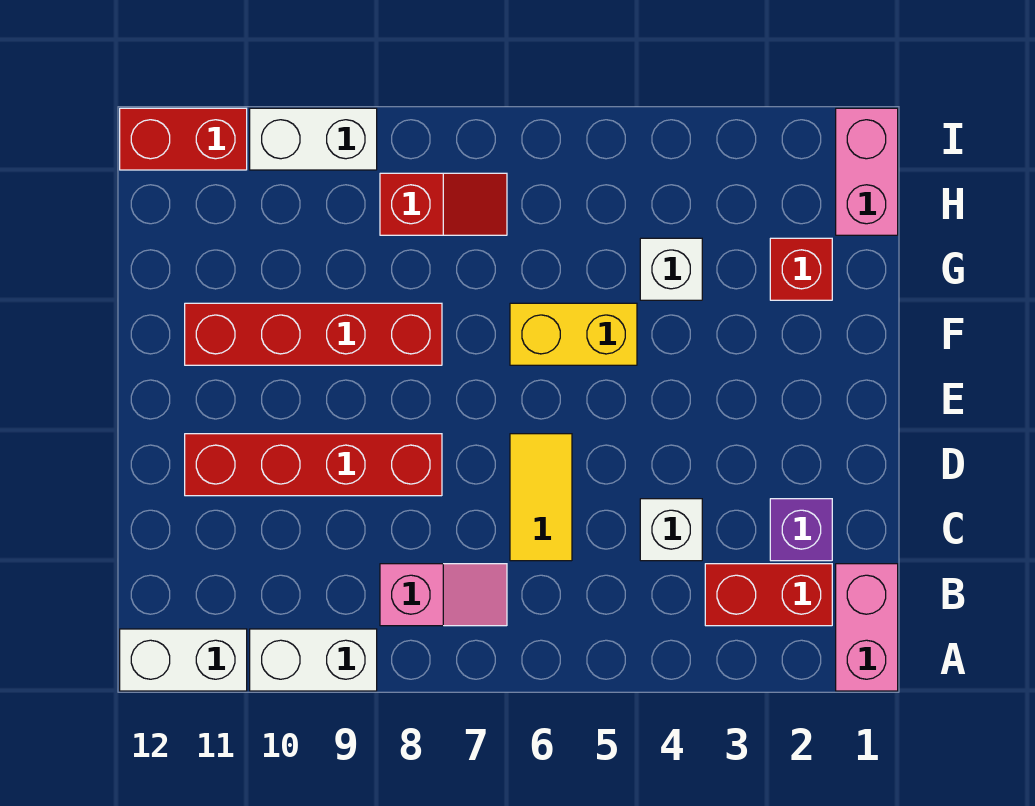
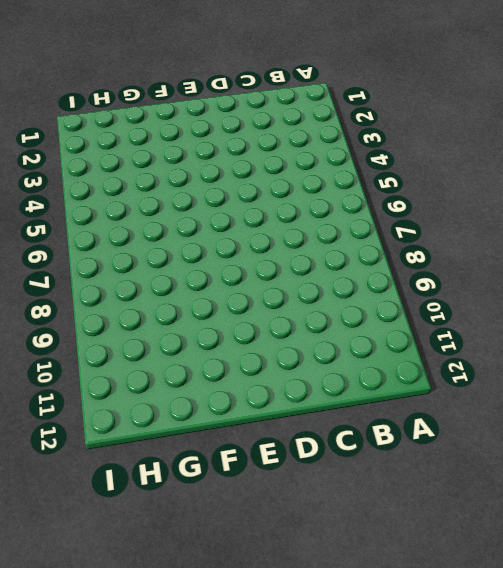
none -> pink brick A1:B1 level 1
none -> white brick A9:A10 level 1
none -> white brick A11:A12 level 1

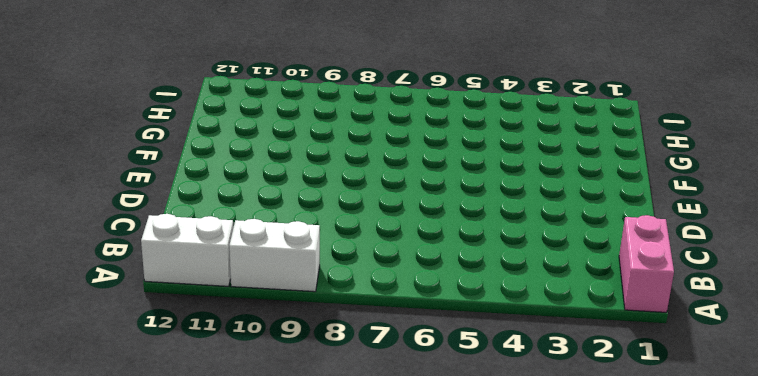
none -> red brick B2:B3 level 1
none -> pink slope B7:B8 level 1 top 8
none -> purple brick C2 level 1

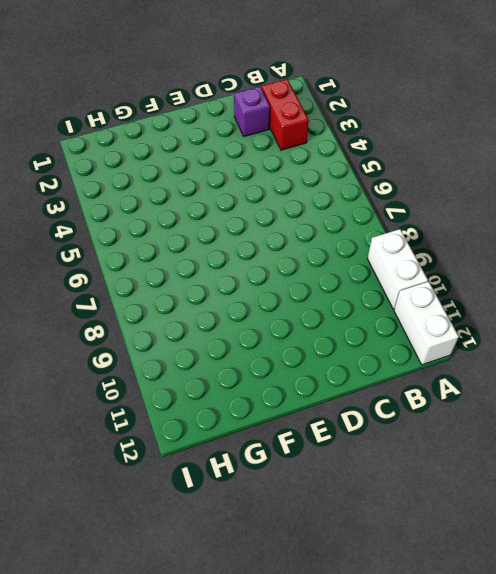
none -> pink brick A1:B1 level 1
none -> pink slope B7:B8 level 1 top 8
none -> white brick C4 level 1

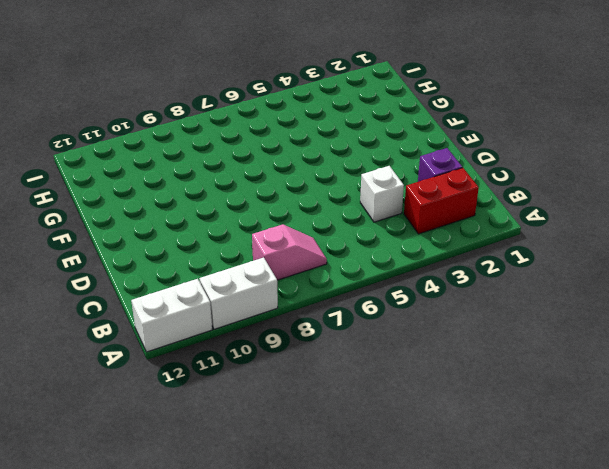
none -> pink brick A1:B1 level 1
none -> yellow tile C6:D6 level 1
none -> red brick D8:D11 level 1

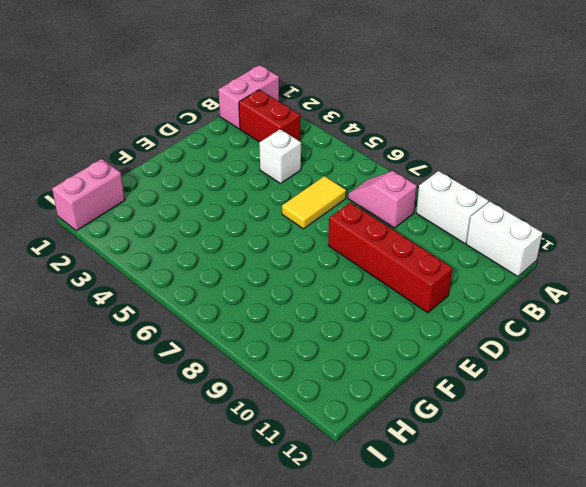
none -> purple brick C2 level 1
none -> yellow brick F5:F6 level 1
none -> red brick F8:F11 level 1

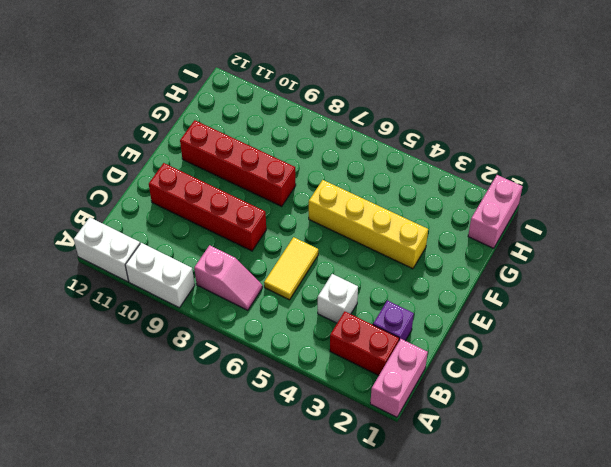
yellow brick F3:F6 level 1 -> yellow brick F5:F6 level 1
none -> red brick G2 level 1
none -> white brick G4 level 1
none -> red slope H7:H8 level 1 top 8

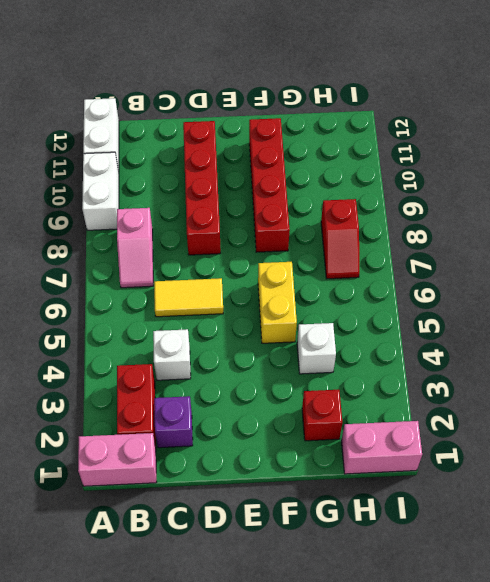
none -> white brick I9:I10 level 1
none -> red brick I11:I12 level 1

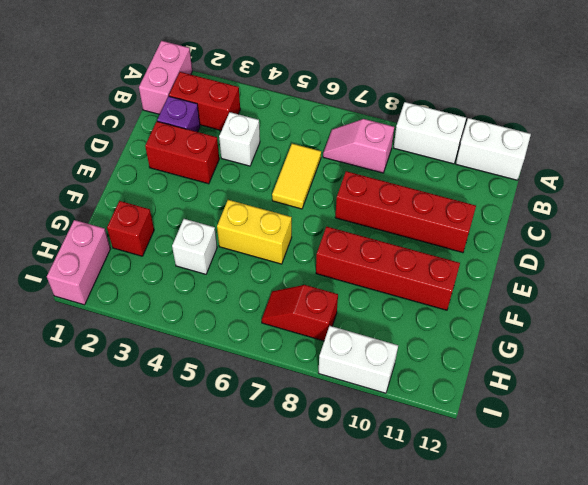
red brick D2:D3 level 1 -> red brick I11:I12 level 1

